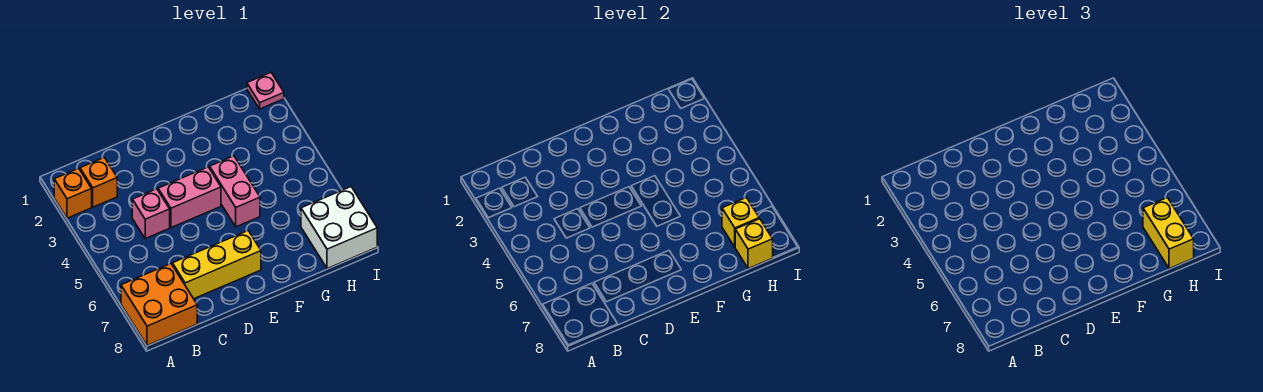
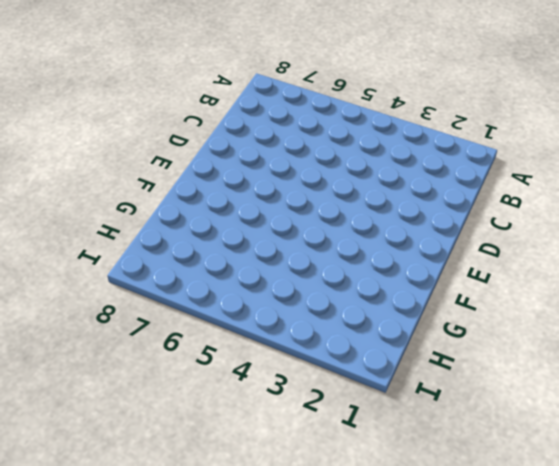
none -> orange brick A2 level 1
none -> orange brick A7:B8 level 1
none -> orange brick B2 level 1

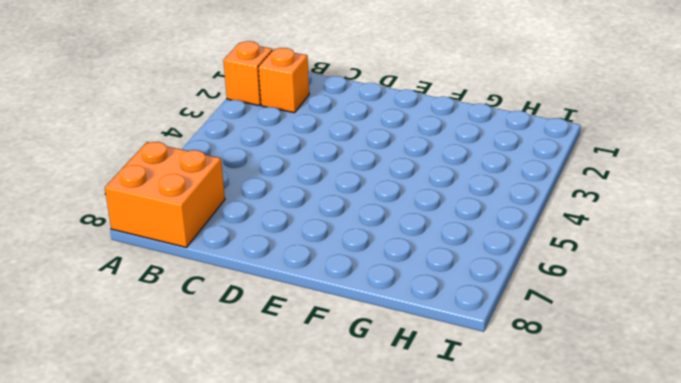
none -> pink brick C4 level 1
none -> yellow brick C7:E7 level 1
none -> pink brick D4:E4 level 1

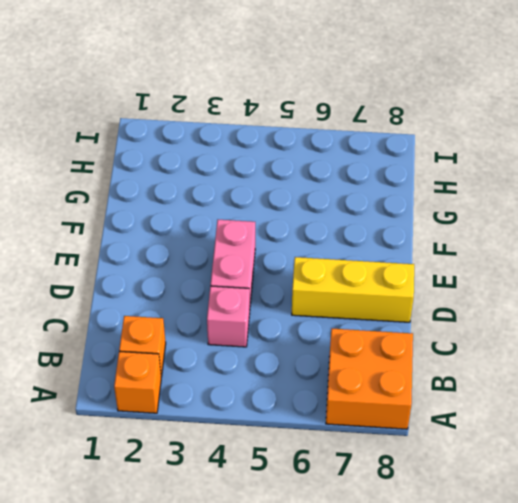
yellow brick D6:D8 level 1 -> yellow brick C7:E7 level 1
none -> pink brick F4:F5 level 1
none -> white brick H7:I8 level 1
none -> pink plate I1 level 1

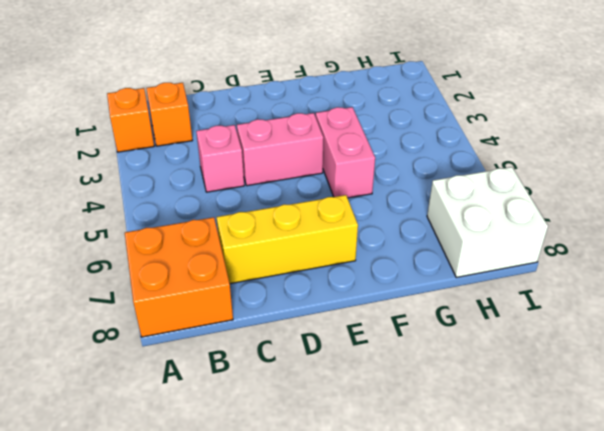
none -> pink plate I1 level 1
none -> yellow brick H7 level 2
none -> yellow brick H8 level 2

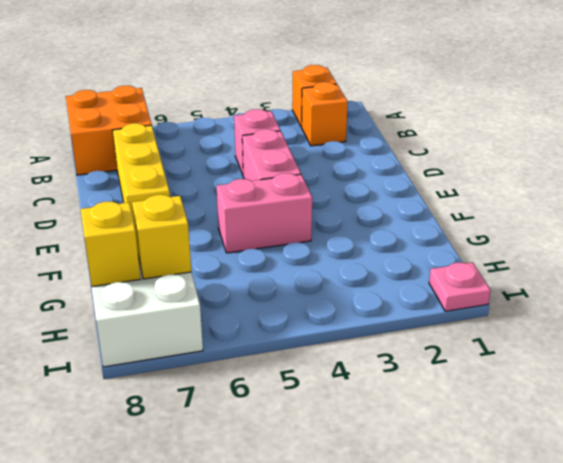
none -> yellow brick H7:H8 level 3

